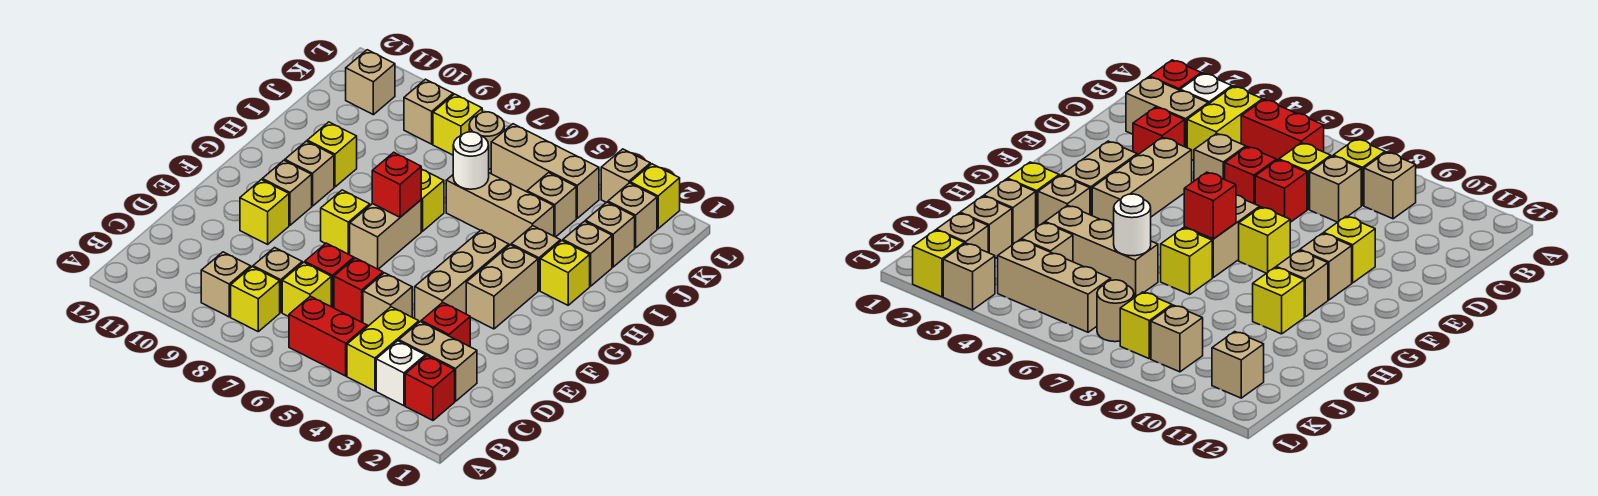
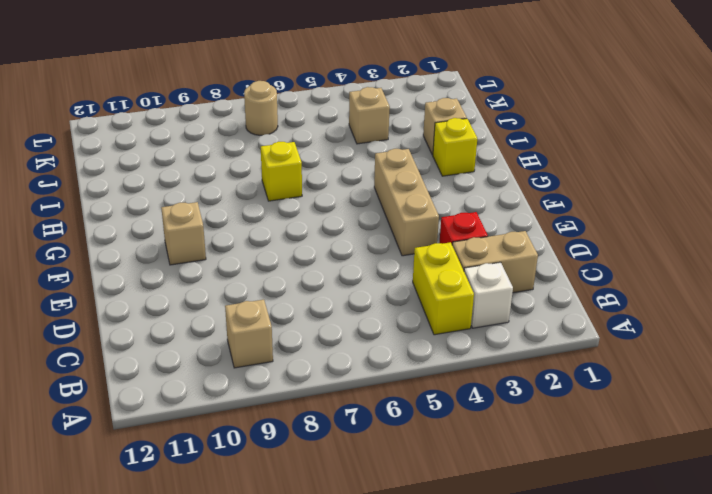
none -> red brick B2 level 1
none -> red brick B5:B6 level 1
none -> yellow brick B8 level 1
none -> yellow brick C7 level 1

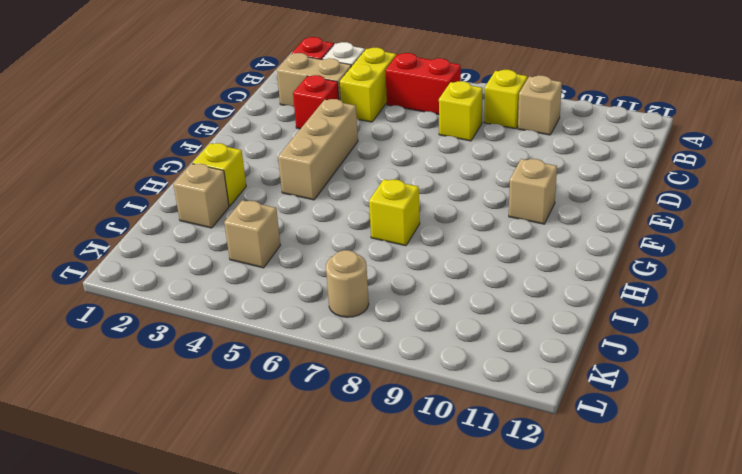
none -> tan brick C8 level 1
none -> tan brick D5 level 1
none -> red brick D6 level 1
none -> red brick D7 level 1

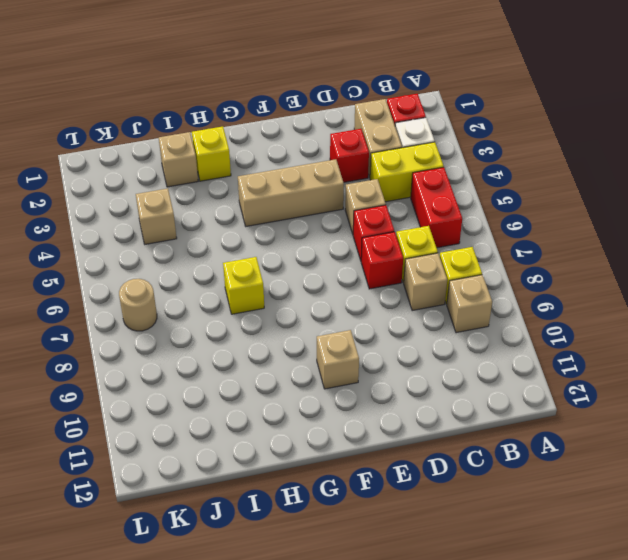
none -> yellow brick E10 level 1
none -> tan brick F3:G3 level 1
none -> tan brick F7:G7 level 1
none -> yellow brick F8 level 1

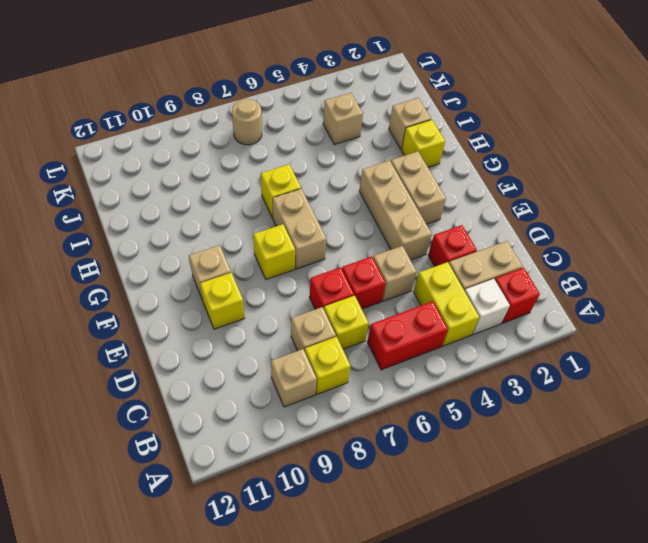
none -> tan brick G10 level 1
none -> tan brick H3 level 1
none -> yellow brick H10 level 1
none -> tan brick I4:I6 level 1

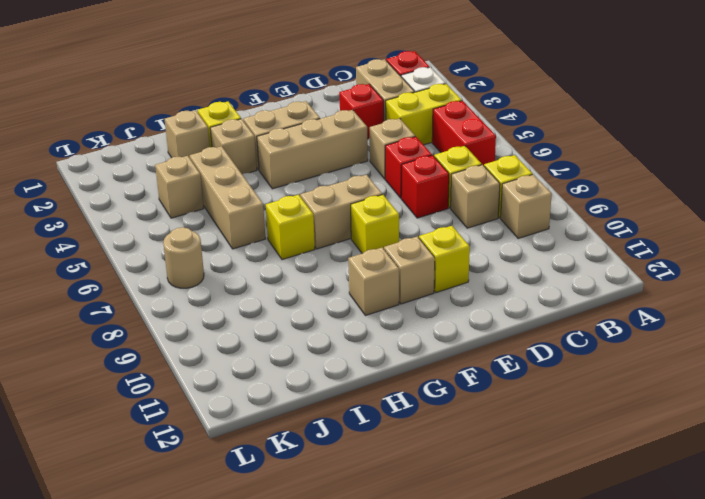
none -> yellow brick H10 level 1
none -> tan brick J2 level 1
none -> tan brick K2 level 1
none -> tan brick K4:K6 level 1

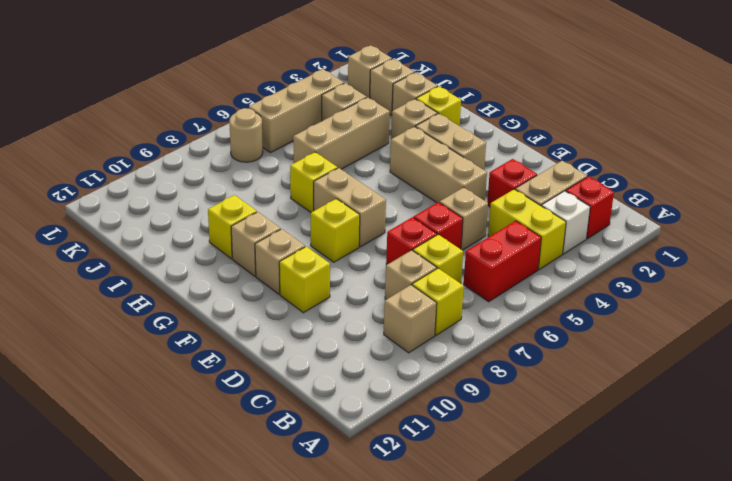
none -> yellow brick K8 level 1
none -> tan brick K9 level 1
none -> tan brick K11 level 1
none -> yellow brick L2 level 1

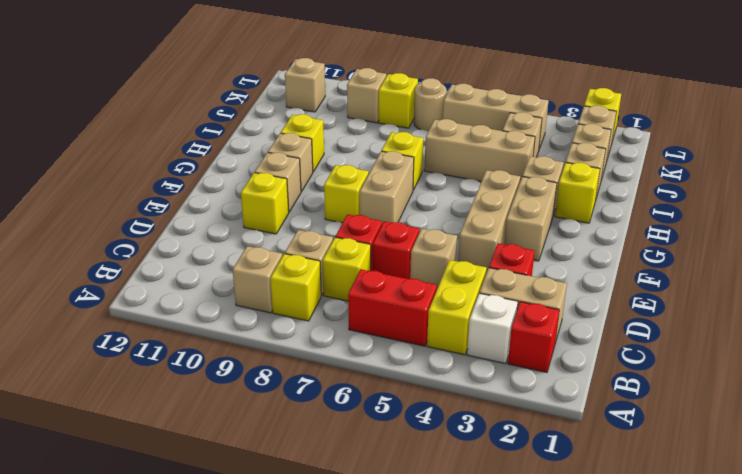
none -> tan brick L3 level 1
none -> red brick G7 level 2
none -> white round brick I6 level 2

